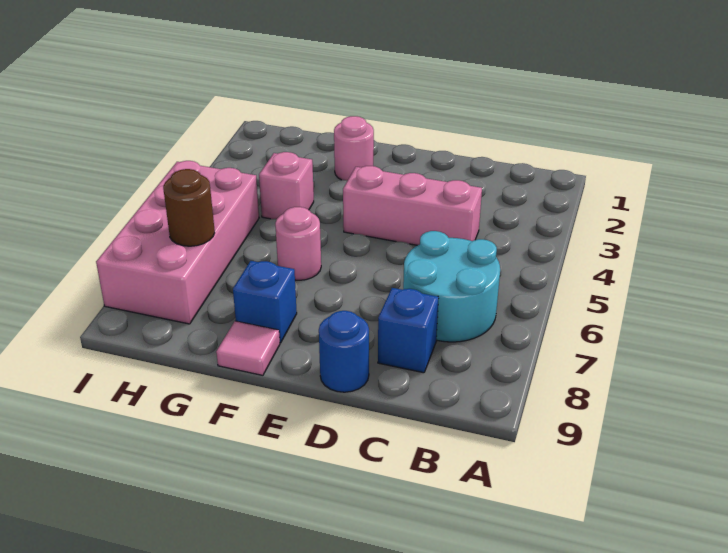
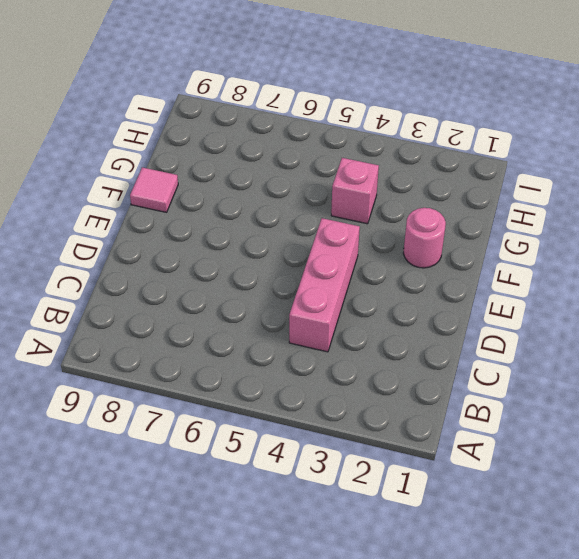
none -> cyan round brick B6:C7 level 1
none -> blue brick C8 level 1

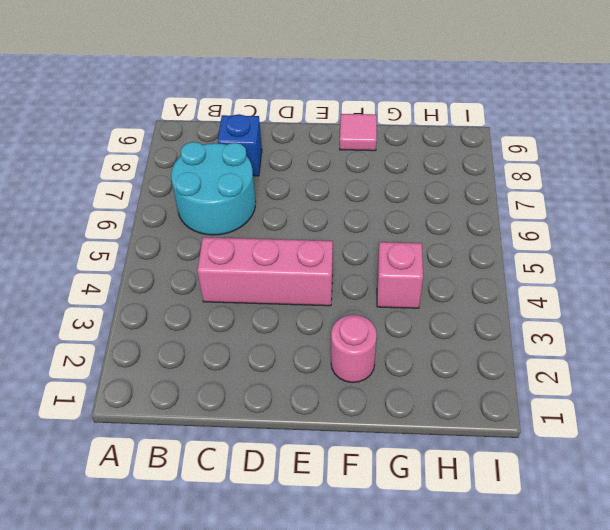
none -> blue round brick D9 level 1
none -> pink round brick F6 level 1

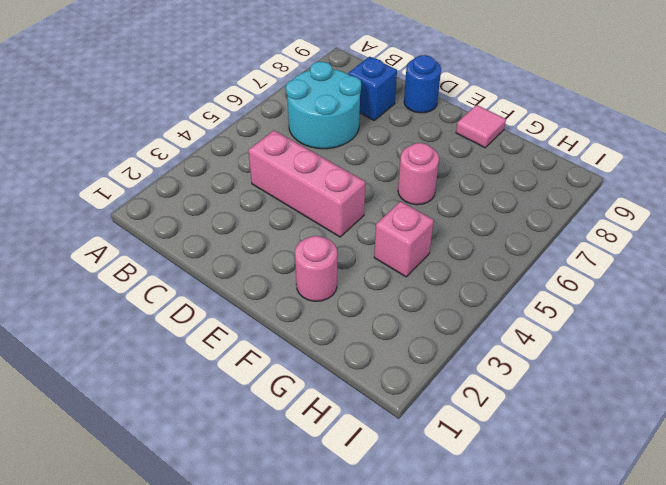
none -> blue brick F8 level 1
none -> pink brick H5:I8 level 1

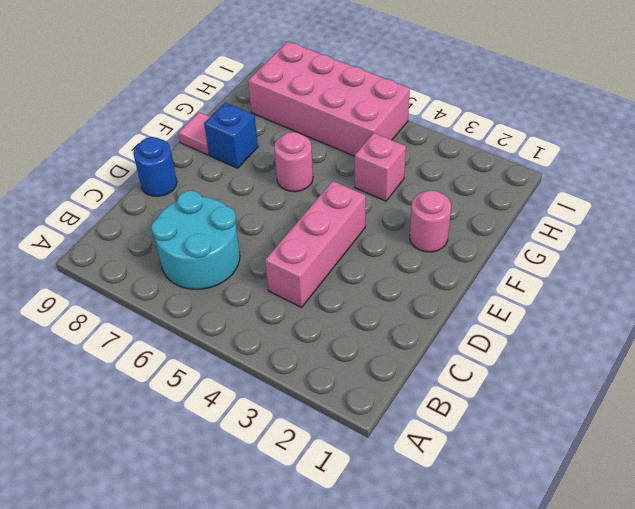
none -> blue brick C8 level 1
none -> brown round brick H7 level 2

